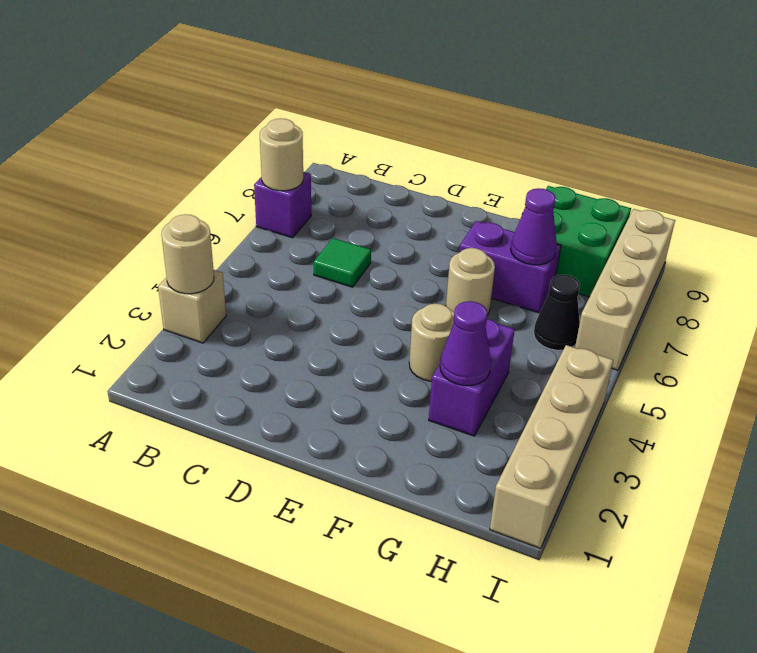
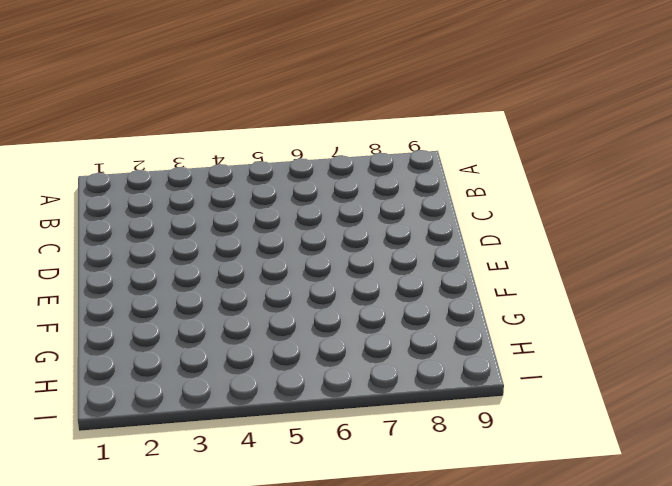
none -> tan brick A3 level 1
none -> purple brick A7 level 1
none -> green tile C6 level 1

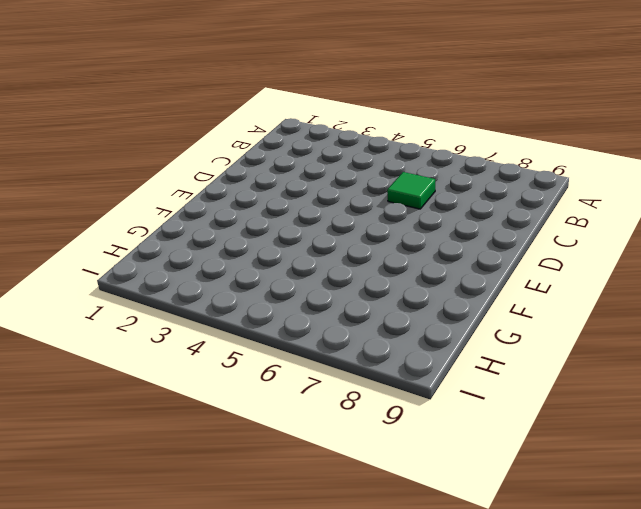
none -> tan brick A3 level 1
none -> purple brick A7 level 1
none -> tan round brick F4 level 1

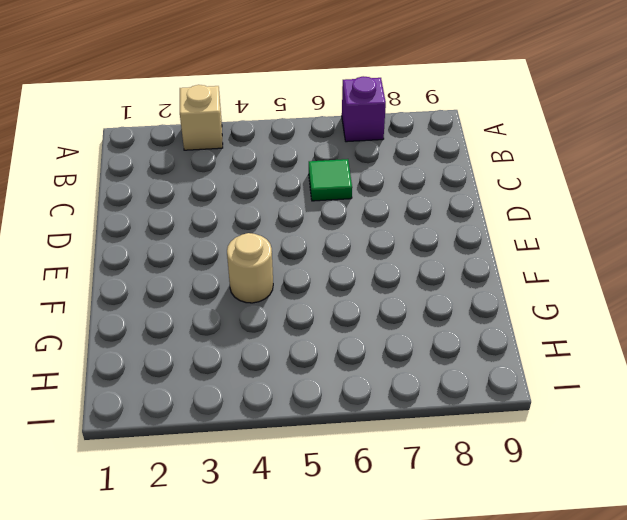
none -> tan round brick F6 level 1
none -> purple brick F7:G7 level 1
none -> purple brick G3:G4 level 1

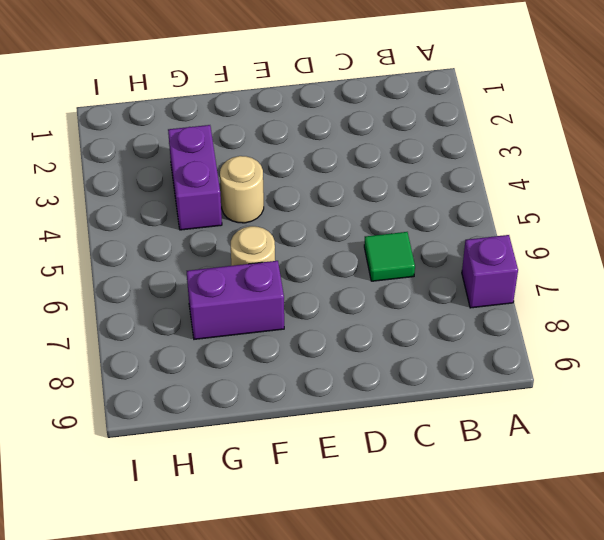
none -> tan brick A3 level 1
none -> green brick G8:H9 level 1
none -> black cone H6 level 1

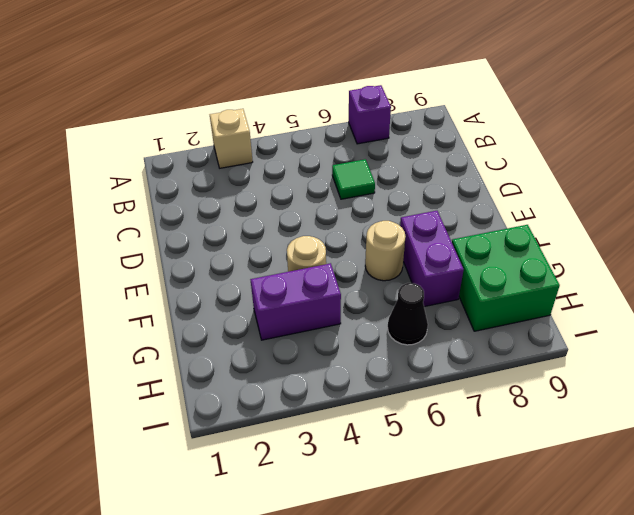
none -> tan brick I1:I4 level 1
none -> tan brick I6:I9 level 1
none -> tan round brick A3 level 2

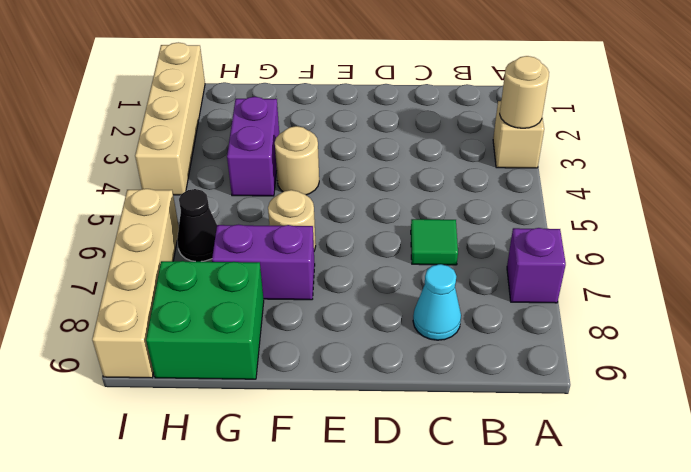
cyan cone C8 level 1 -> none
none -> tan round brick A7 level 2
none -> purple cone G3 level 2
none -> purple cone G7 level 2

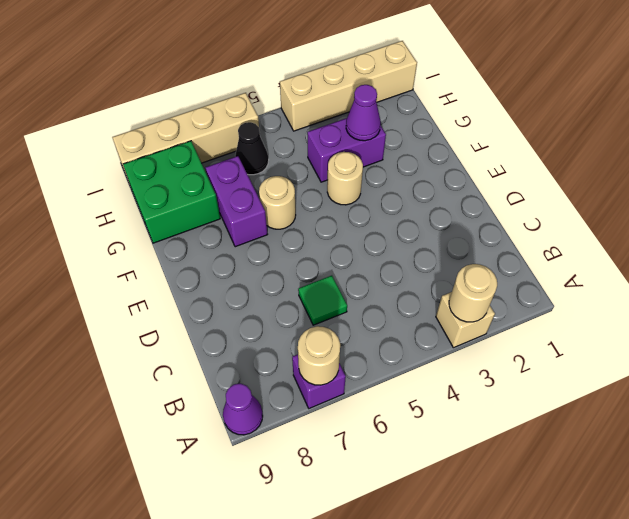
purple cone A9 level 1 -> purple cone G7 level 2

